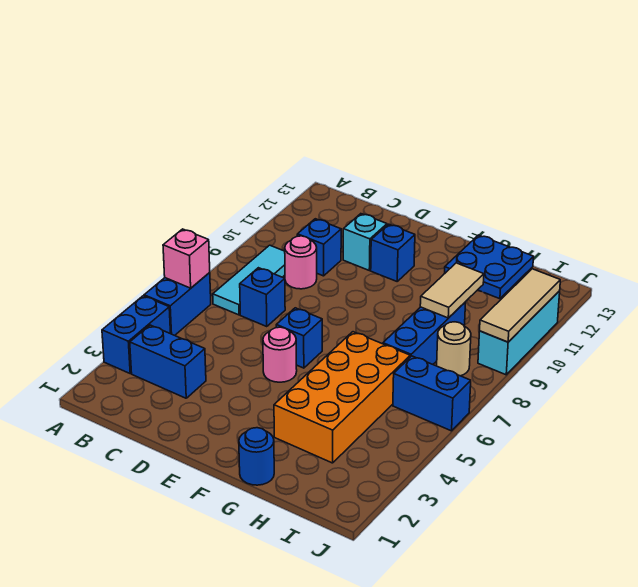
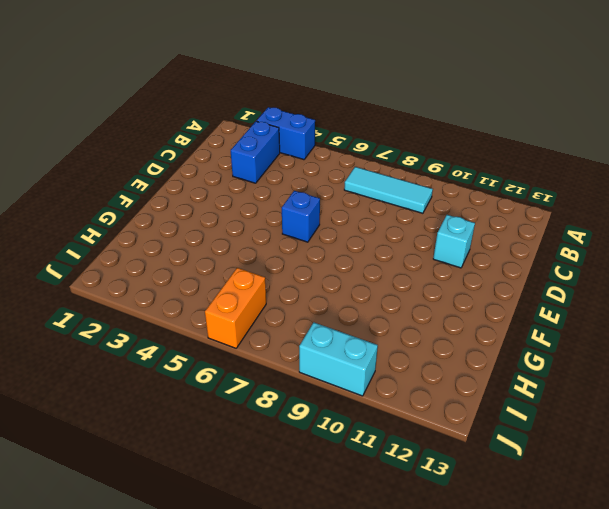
orange brick I6:J6 level 1 -> blue brick I6:J6 level 1
cyan brick J9:J10 level 1 -> cyan brick J9:J11 level 1
none -> blue brick A5:A6 level 1
none -> blue brick C7 level 1
none -> pink round brick C9 level 1

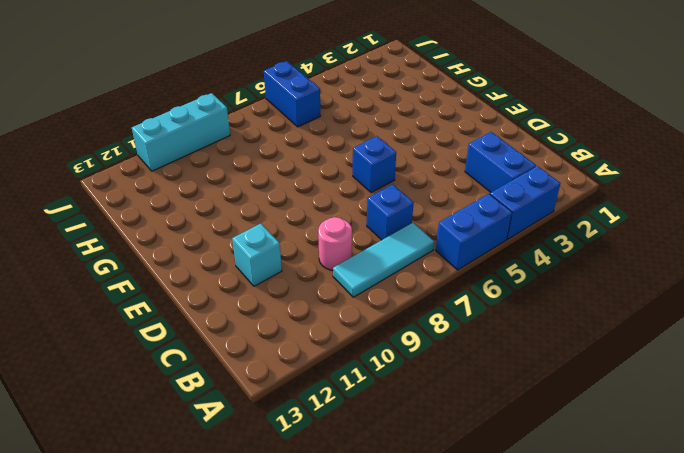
none -> blue brick C10 level 1
none -> pink round brick E5 level 1
none -> blue brick E11 level 1

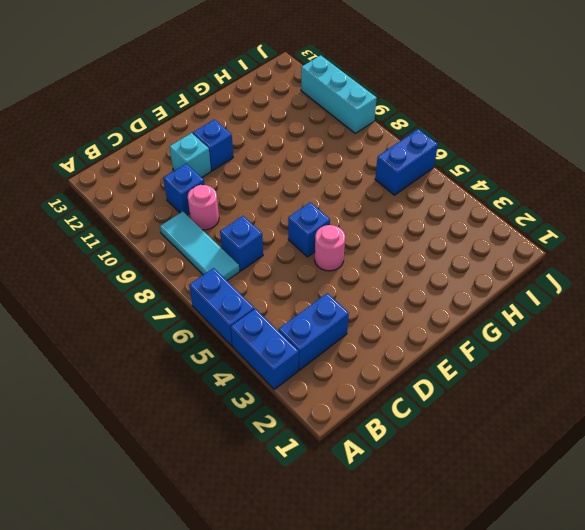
none -> blue round brick G1 level 1
none -> orange brick G3:H6 level 1
none -> blue plate G12:H13 level 1

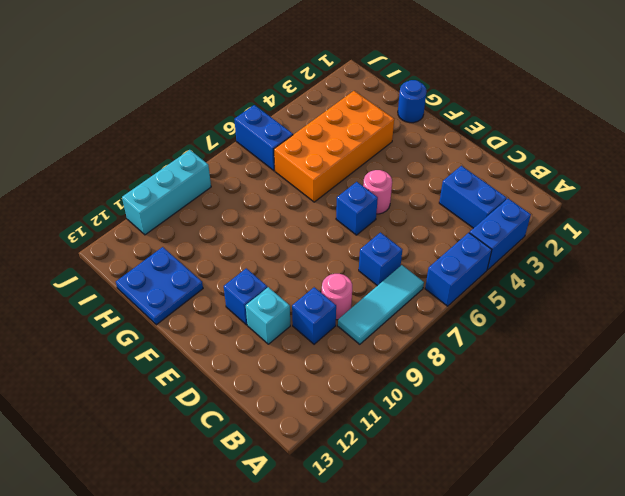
none -> blue brick H7:H9 level 1
none -> tan round brick I8 level 1
none -> pink brick A6 level 2

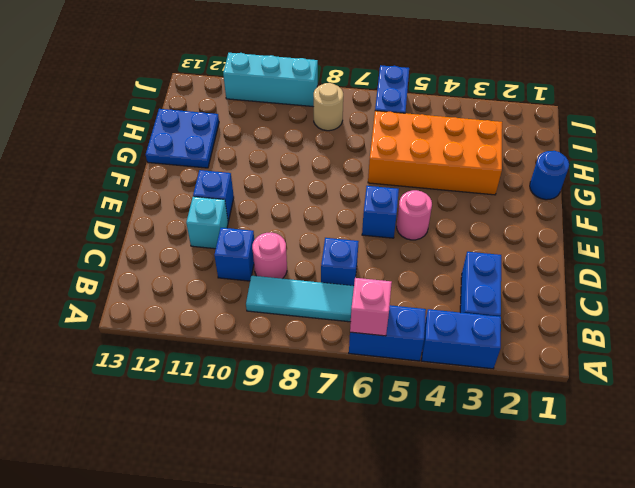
none -> blue brick H7:H9 level 1
none -> tan tile H9:H10 level 2
none -> tan tile J9:J11 level 2

